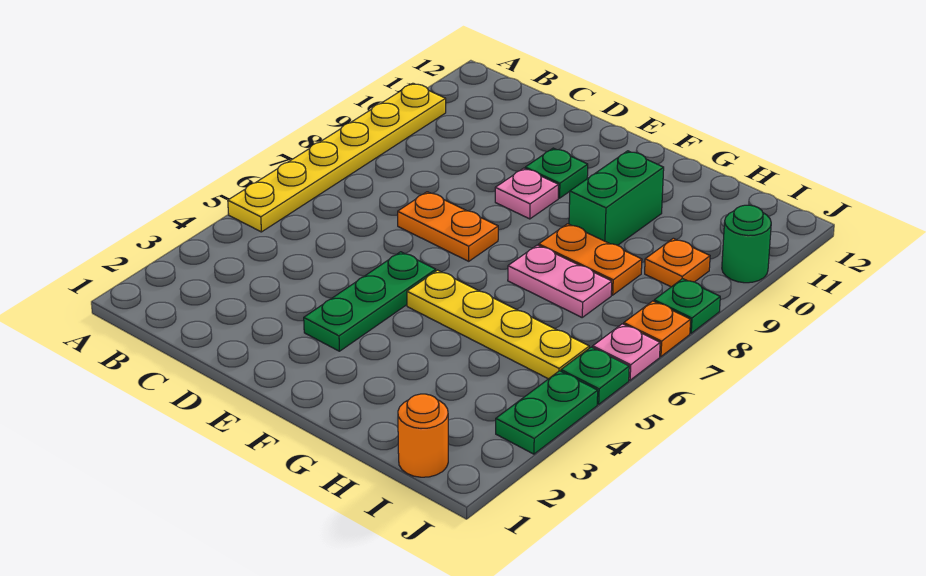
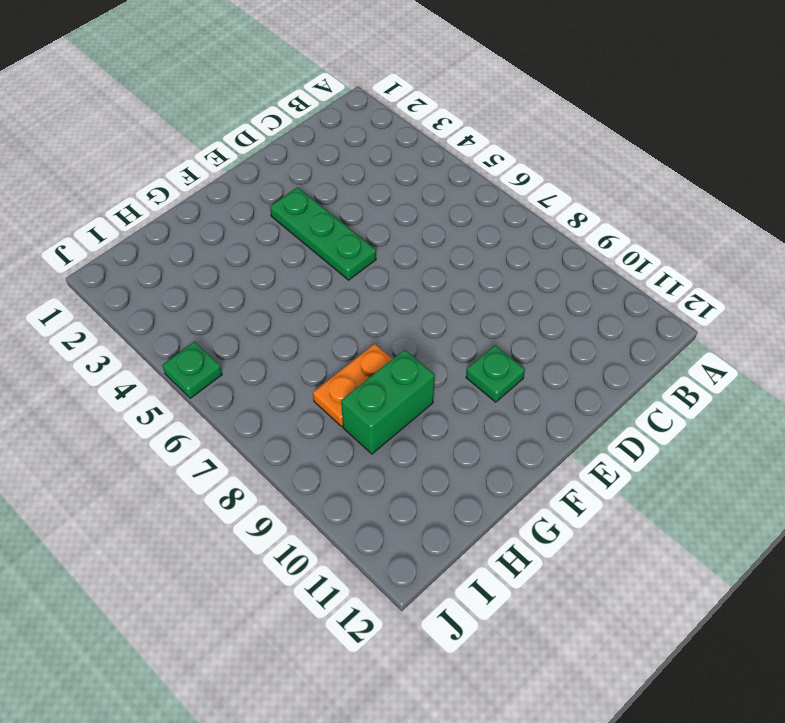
green brick G9:H9 level 1 -> green brick G9:G10 level 1
none -> yellow plate A5:A10 level 1
none -> orange plate D7:E7 level 1
none -> pink plate E9 level 1

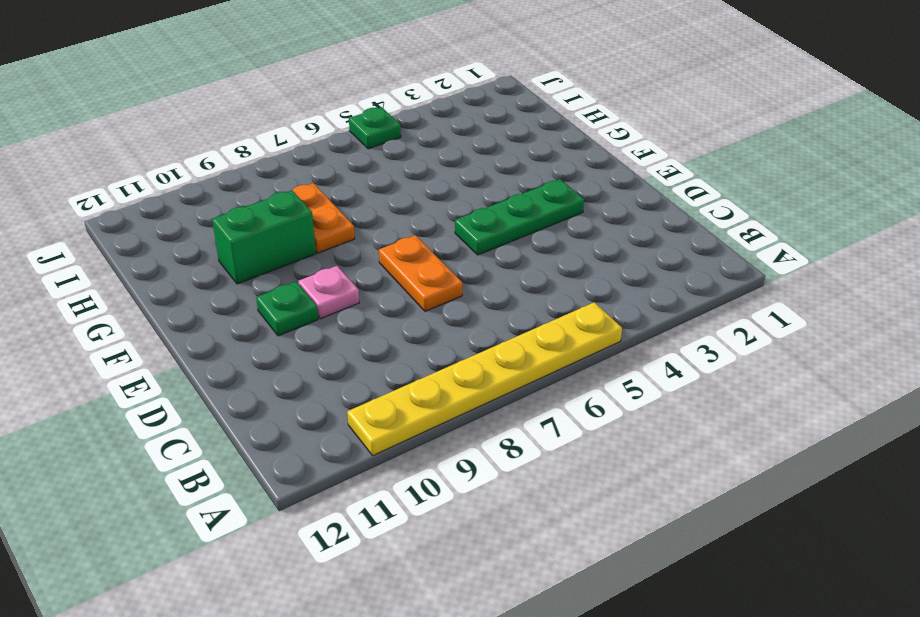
none -> yellow plate F5:I5 level 1
none -> pink plate G7:H7 level 1
none -> orange round brick I1 level 1

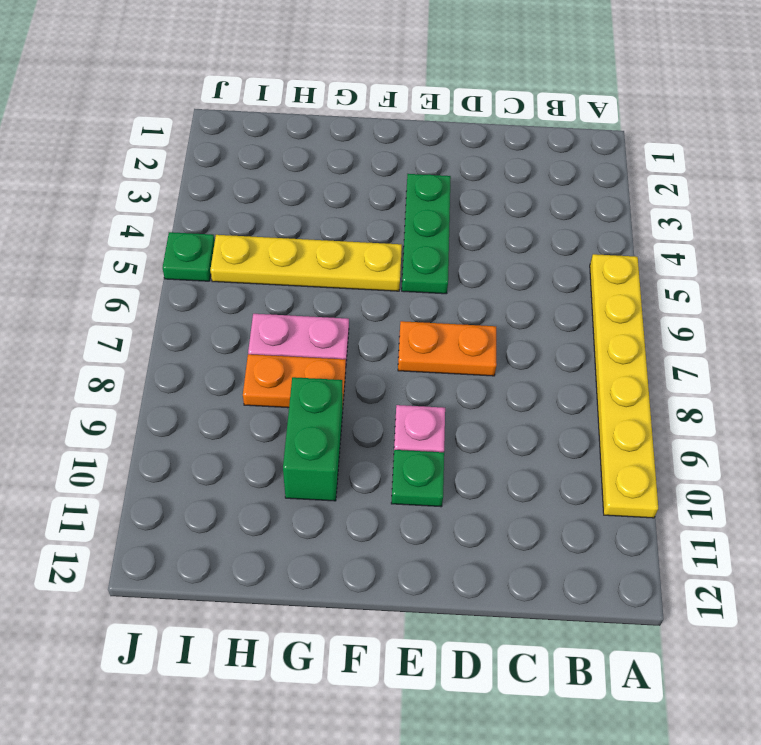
none -> orange round brick I1 level 1
none -> orange plate I9 level 1
none -> green plate J3:J4 level 1

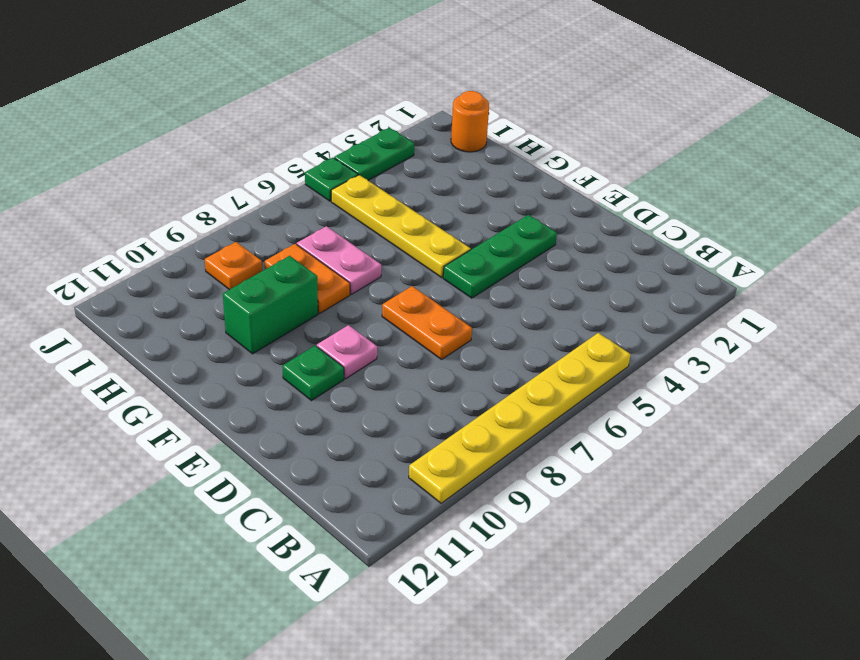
none -> pink plate J6 level 1
none -> orange plate J7 level 1
none -> green plate J8 level 1

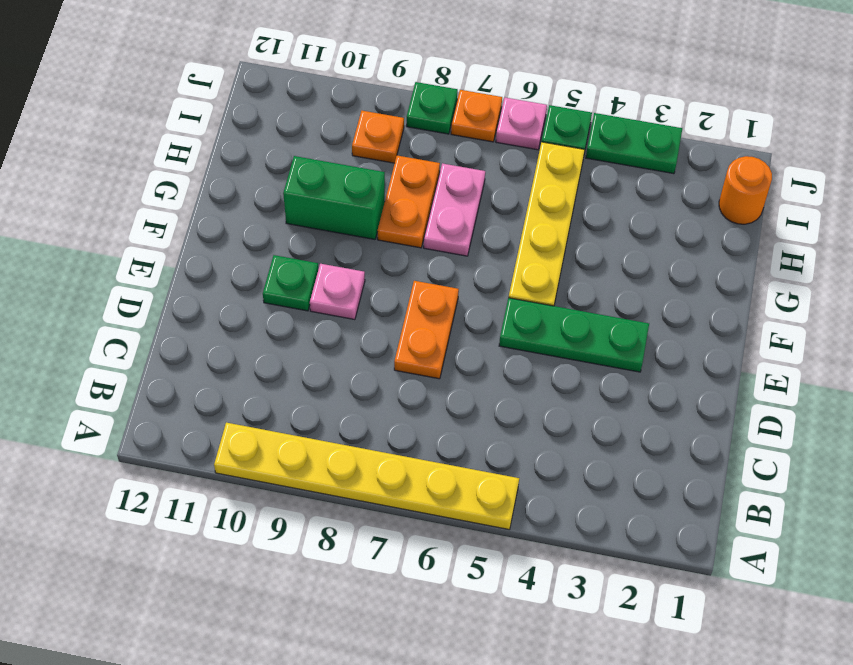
none -> green round brick J10 level 1

